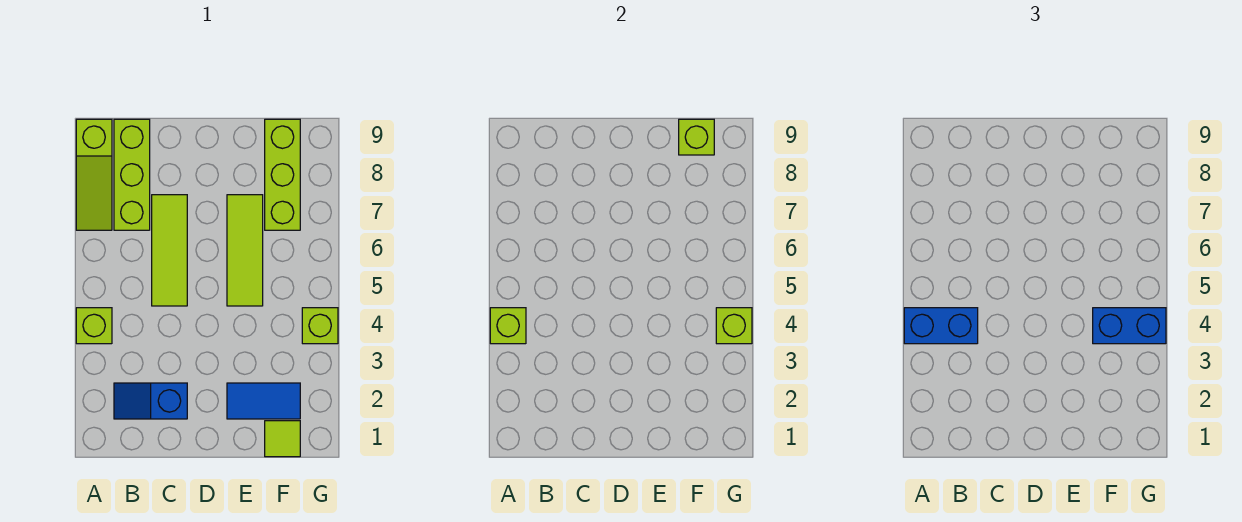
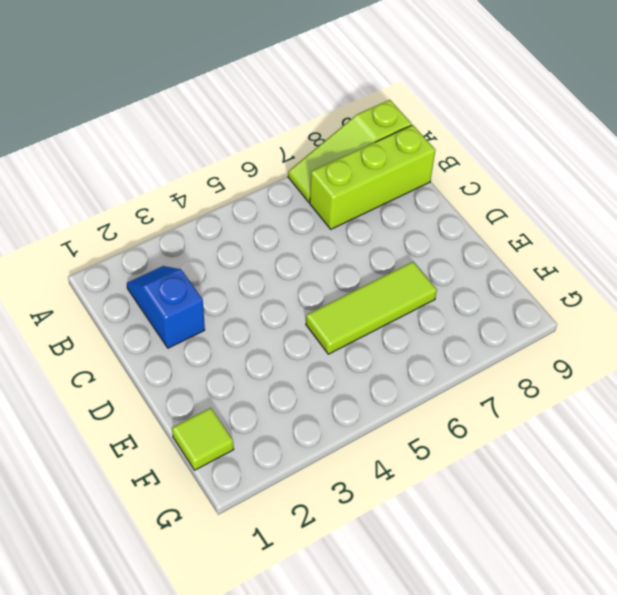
none -> lime brick A4 level 1
none -> lime tile C5:C7 level 1
none -> blue tile E2:F2 level 1

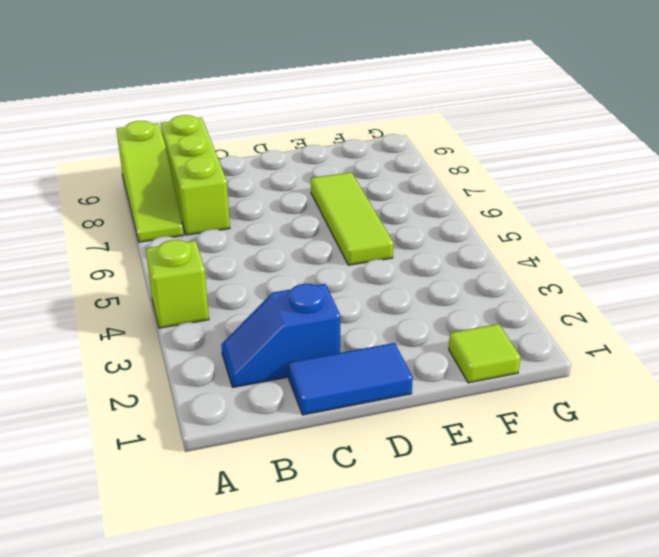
blue tile C1:D1 level 1 -> blue tile E2:F2 level 1
none -> lime tile C5:C7 level 1
none -> lime brick F7:F9 level 1
none -> lime brick G4 level 1

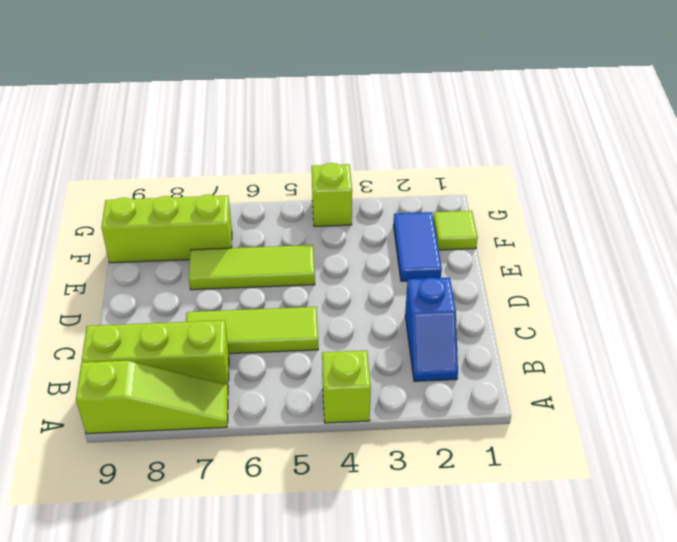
none -> lime brick A4 level 2
none -> lime brick F9 level 2
none -> lime brick G4 level 2

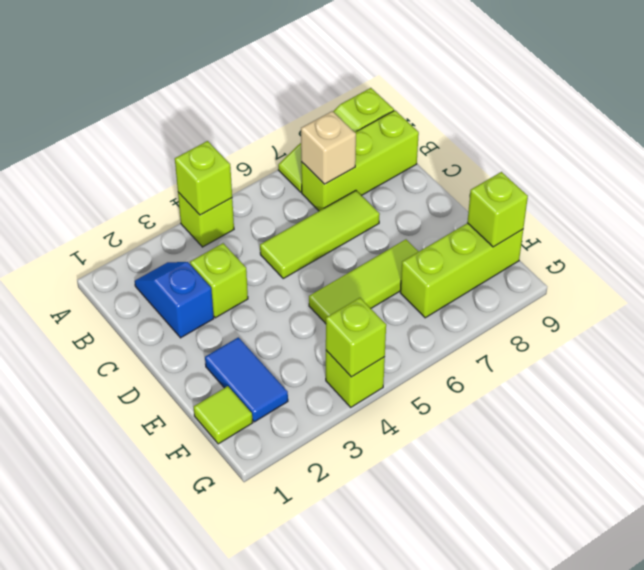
tan brick B7 level 2 -> none
lime brick C3 level 1 -> none
none -> blue brick A4:B4 level 3
none -> blue brick F4:G4 level 3

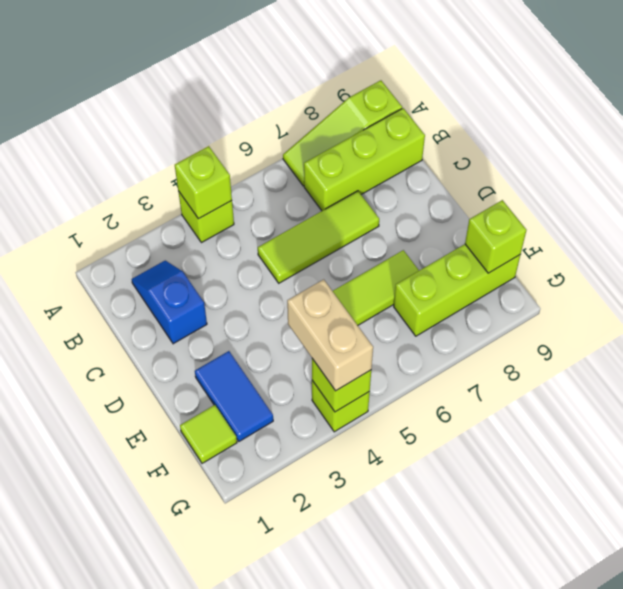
tan brick F4:G4 level 3 -> blue brick F4:G4 level 3
none -> blue brick A4:B4 level 3

